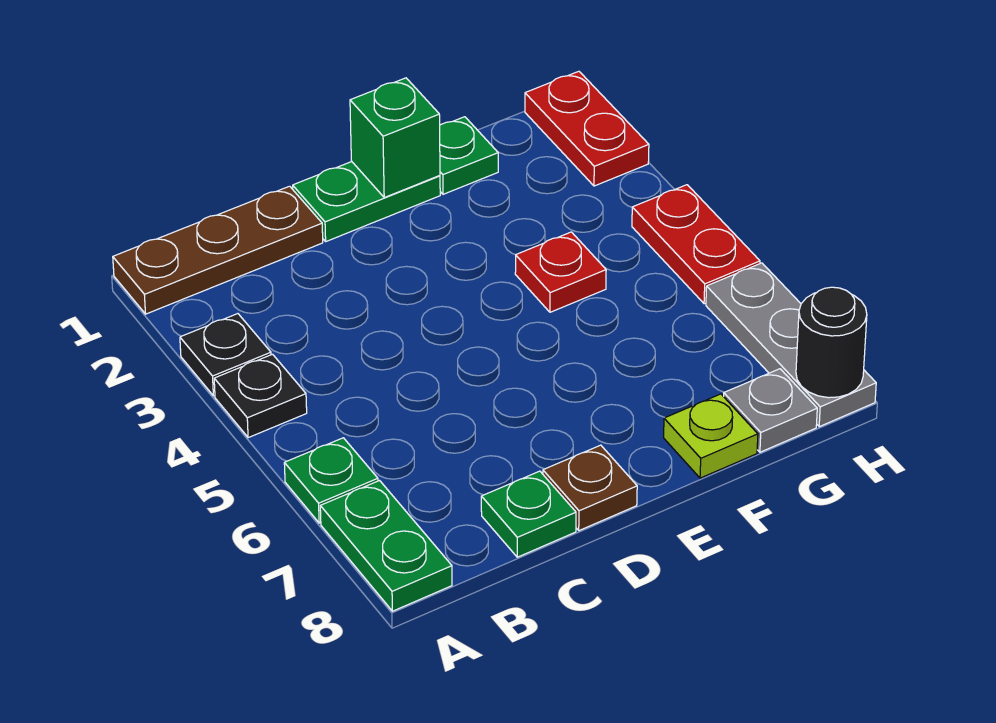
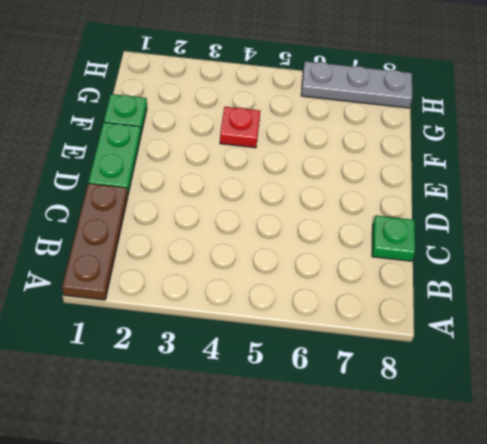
none -> black plate A3 level 1
none -> black plate A4 level 1
none -> green plate A6 level 1

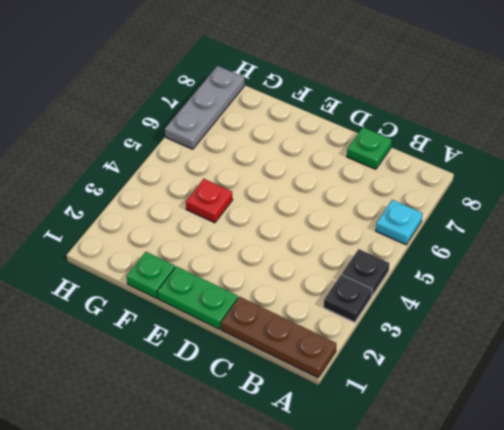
cyan plate A6 level 1 -> green plate A6 level 1
none -> green plate A7:A8 level 1
none -> brown plate D8 level 1
none -> lime plate F8 level 1

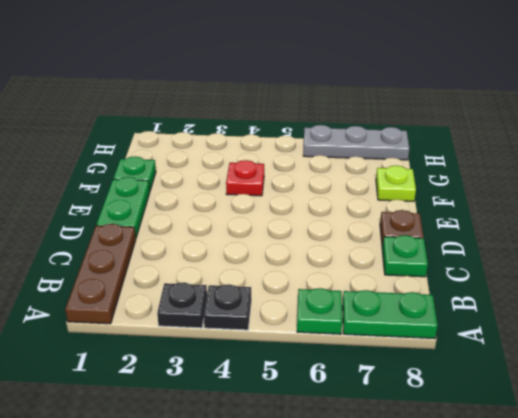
none -> grey plate G8 level 1
none -> red plate H1:H2 level 1
none -> red plate H4:H5 level 1

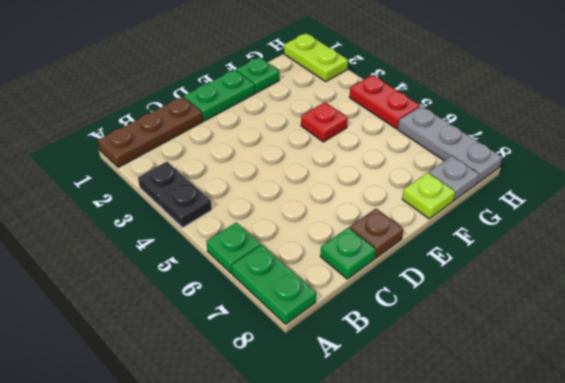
lime plate H1:H2 level 1 -> red plate H1:H2 level 1
none -> green brick E1 level 2
none -> black round brick H8 level 2

